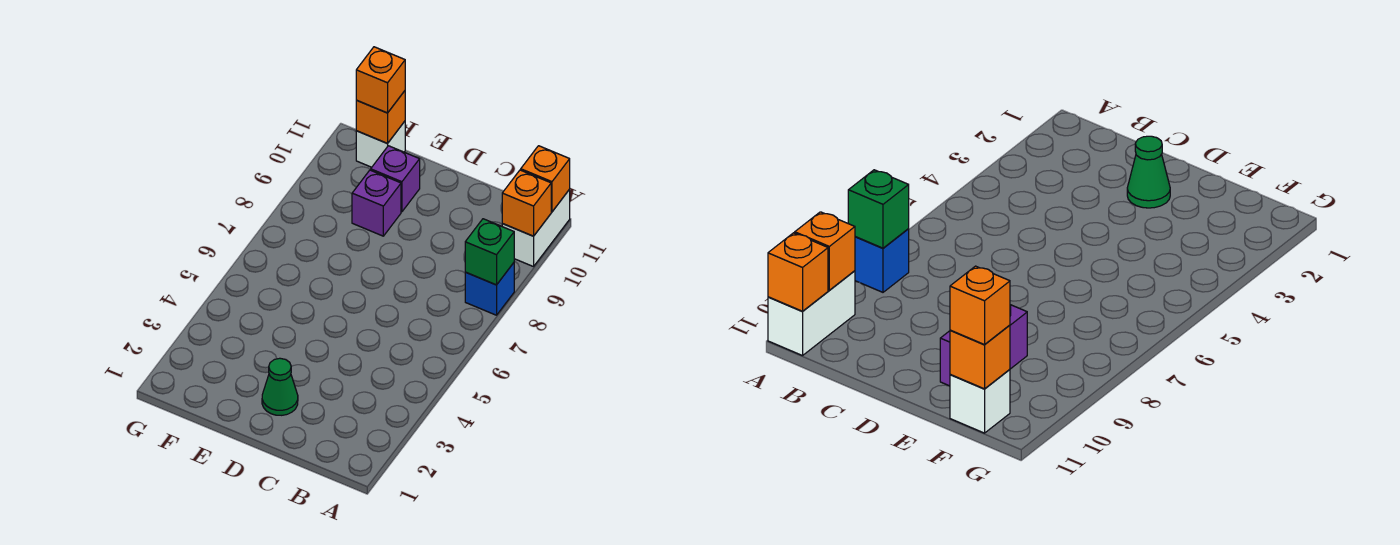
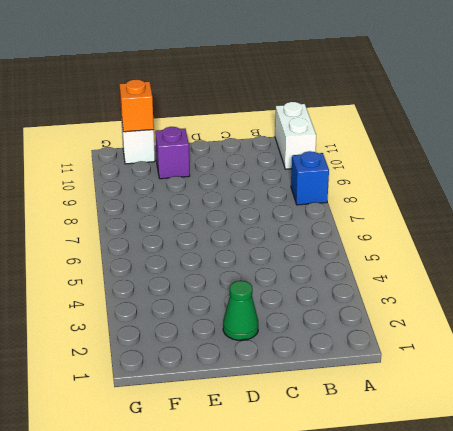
none -> purple brick E9 level 1
none -> green brick A8 level 2

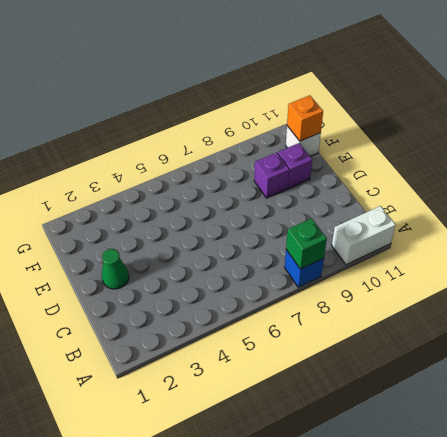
none -> orange brick A10 level 2
none -> orange brick A11 level 2

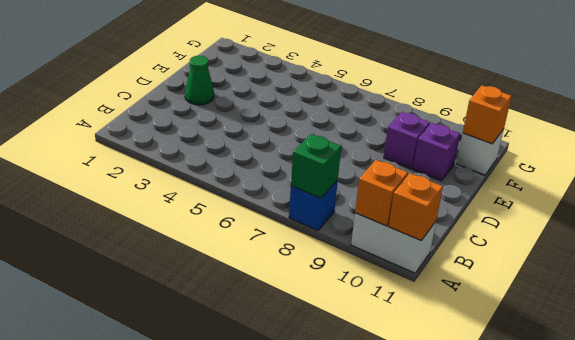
none -> orange brick F11 level 3

